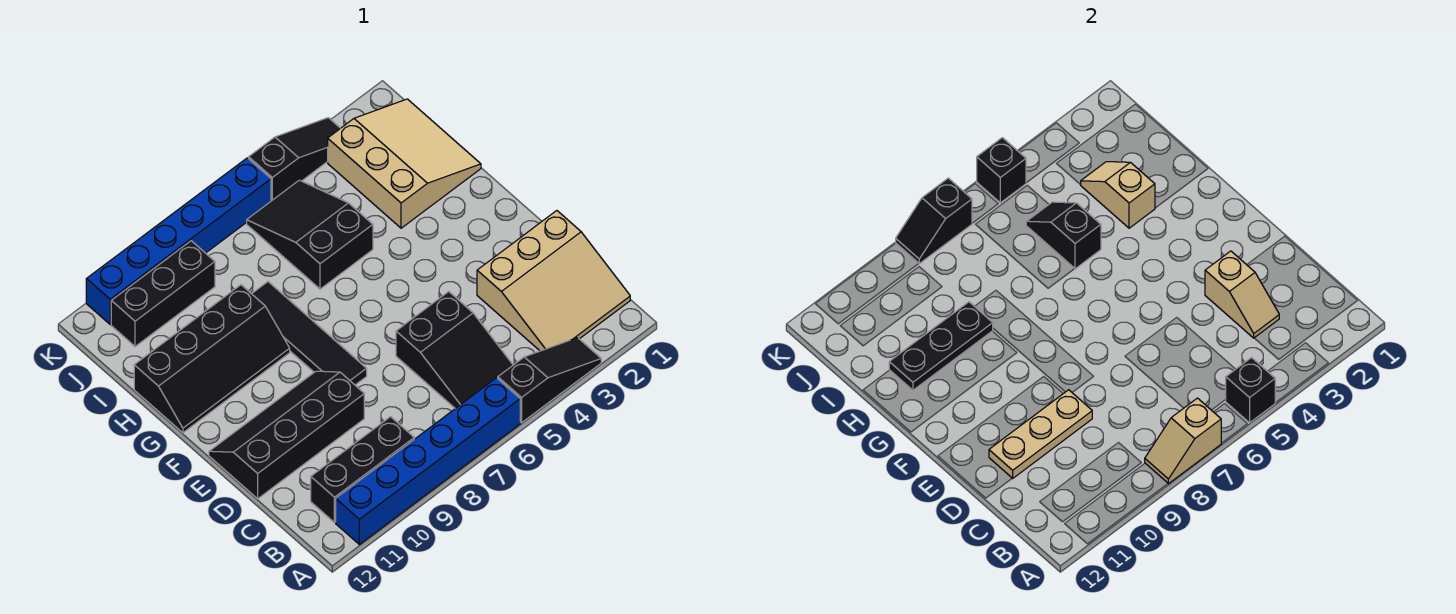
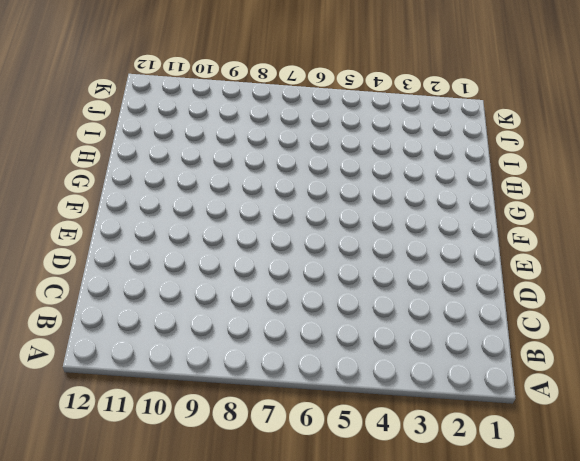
none -> black slope A3:A5 level 1 top 5
none -> blue brick A6:A11 level 1
none -> tan slope B1:D3 level 1 top D

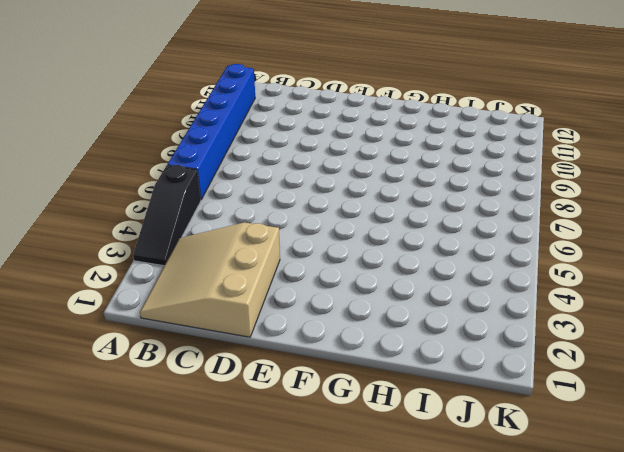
none -> black slope B5:D6 level 1 top D
none -> black brick B9:B11 level 1
none -> black slope D9:E12 level 1 top D

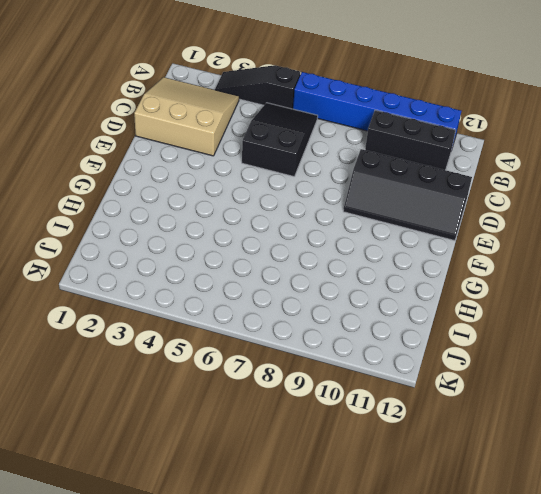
none -> black tile E8:H8 level 1
none -> black slope G9:H12 level 1 top H
none -> tan slope H1:J3 level 1 top 3

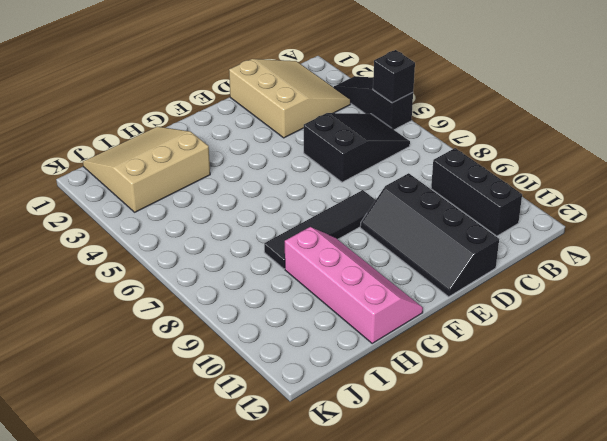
pink slope G9:H12 level 1 top H -> black slope G9:H12 level 1 top H
none -> blue brick A6:A11 level 1
none -> black slope H5:J6 level 1 top H
none -> black brick J9:J11 level 1

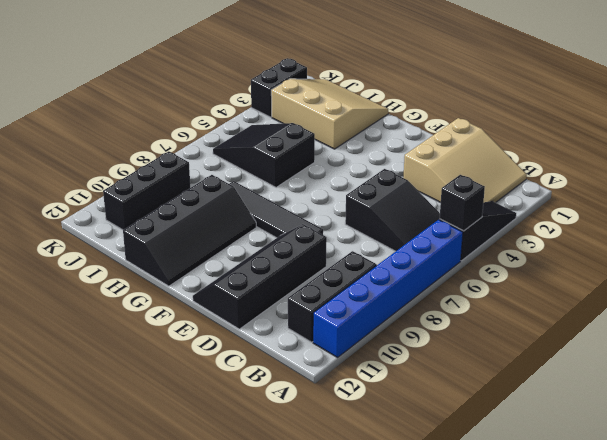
black brick K2:K3 level 1 -> black slope K3:K5 level 1 top 5
none -> blue brick K6:K11 level 1
none -> tan slope A7:A8 level 2 top 7
none -> tan slope C3:D3 level 2 top D

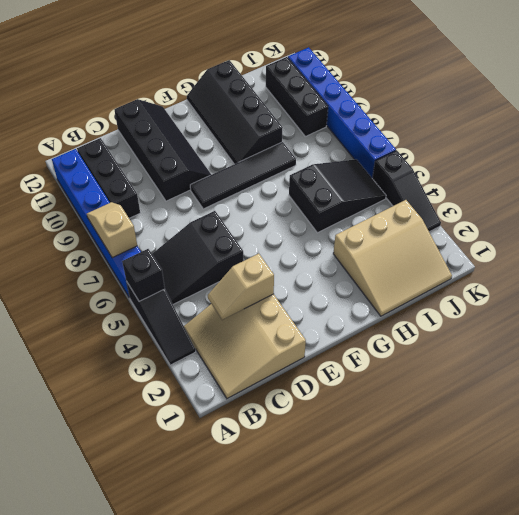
none -> tan plate D9:D11 level 2
none -> tan slope H3:I3 level 2 top H
none -> black slope H5:I5 level 2 top H

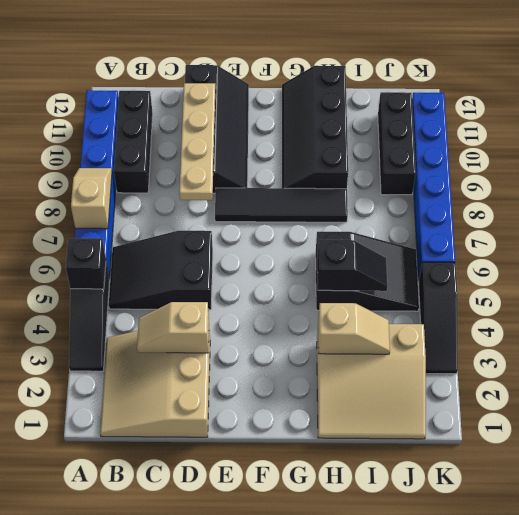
tan plate D8:D11 level 2 -> tan plate D9:D11 level 2
none -> black plate H9:H11 level 2
none -> black brick K5 level 2
none -> black slope K7:K8 level 2 top 7

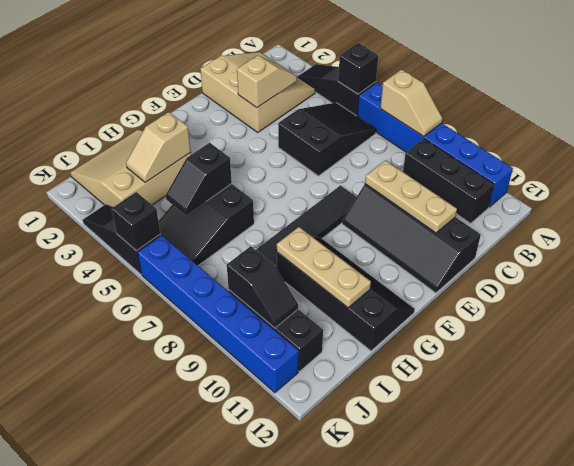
tan plate H9:H11 level 2 -> black plate H9:H11 level 2
black slope J9:J10 level 2 top 9 -> black slope K7:K8 level 2 top 7

